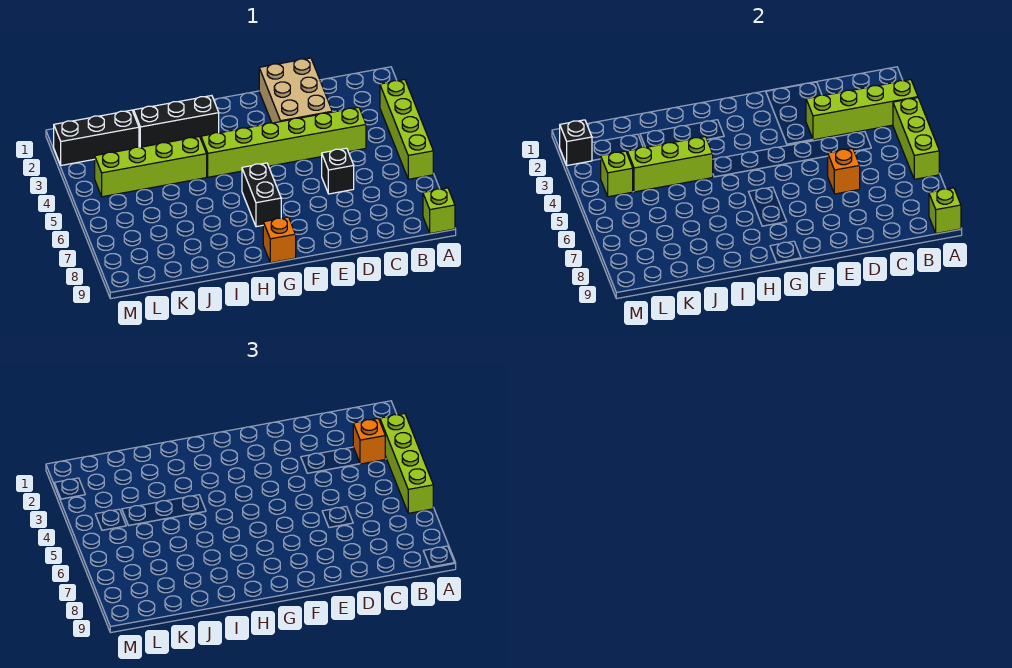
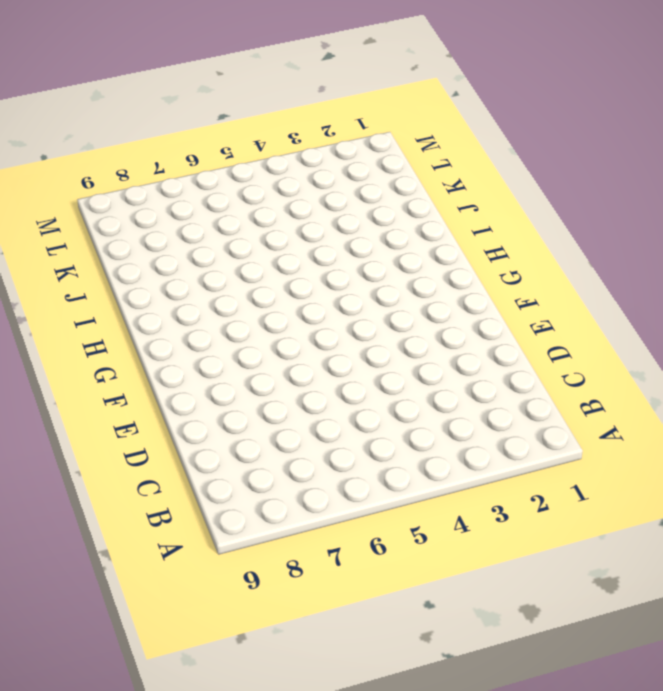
none -> lime brick A3:A6 level 1
none -> lime brick A9 level 1
none -> lime brick C4:H4 level 1

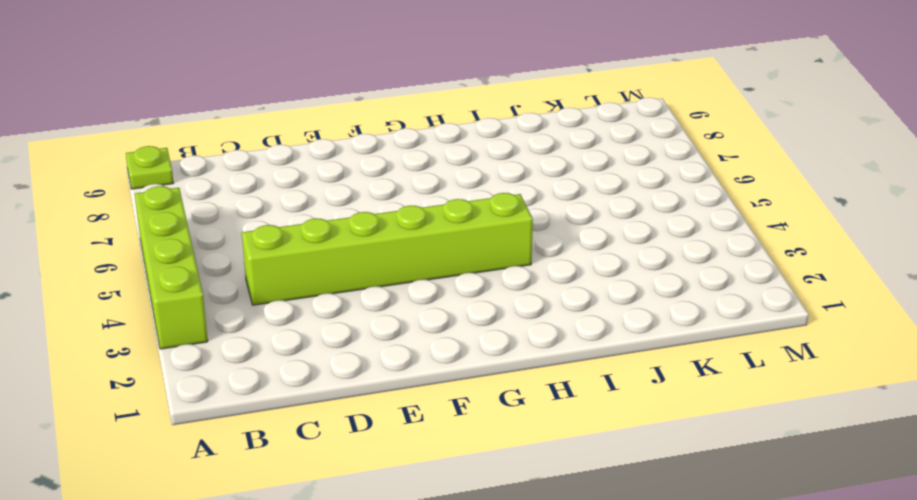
lime plate A9 level 1 -> lime brick A9 level 1
none -> tan brick D1:E3 level 1
none -> black brick D6 level 1
none -> black brick G6:G7 level 1

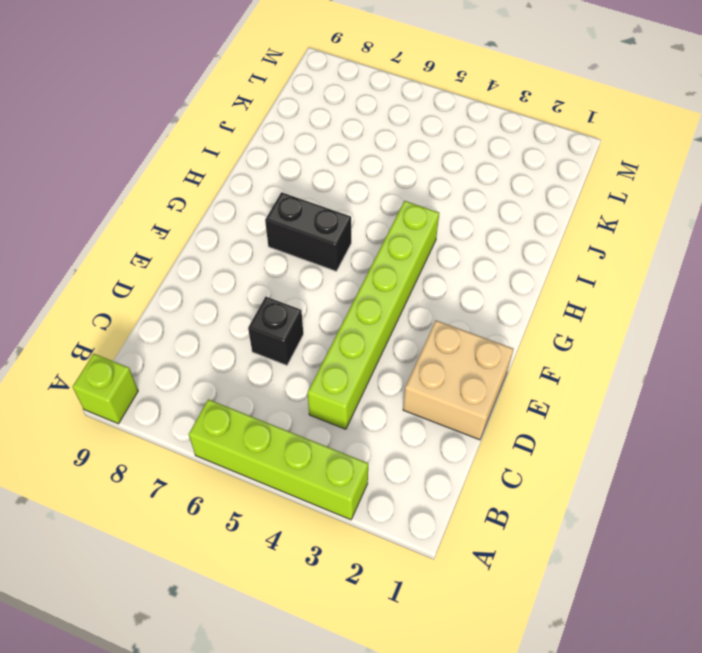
tan brick D1:E2 level 1 -> tan brick D1:E3 level 1
none -> orange brick G9 level 1
none -> black brick H2:J2 level 1
none -> lime brick I4:L4 level 1

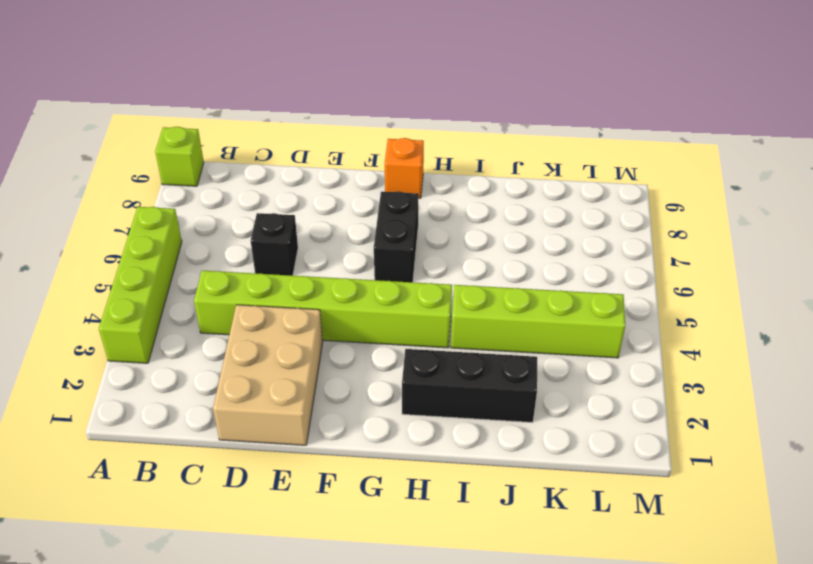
none -> black brick K2:M2 level 1
none -> lime brick A3:D3 level 2
none -> lime brick A4:A6 level 2

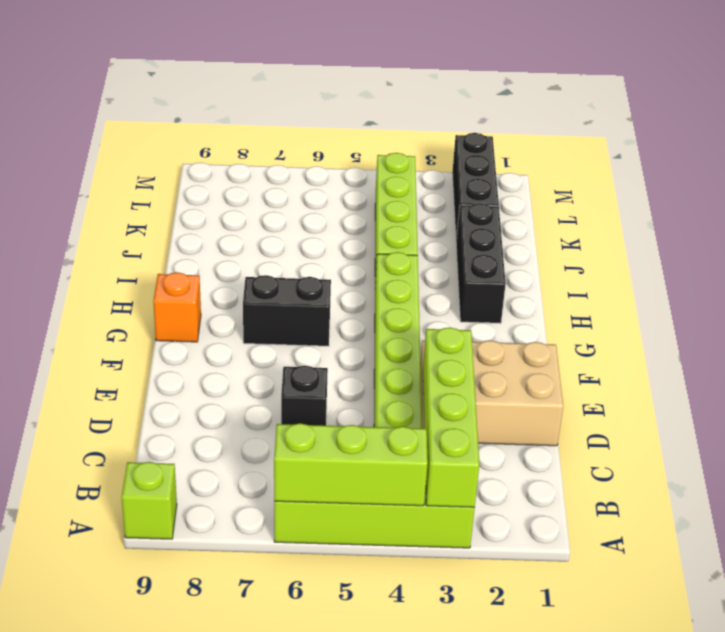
none -> lime brick A9 level 2
none -> orange brick D6 level 2
none -> lime brick I4:K4 level 2

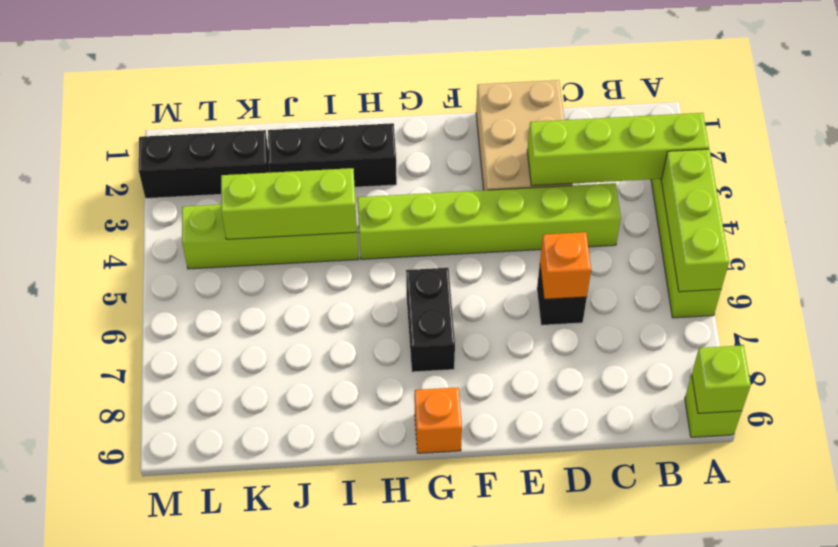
none -> lime brick L4 level 2
none -> black brick M2 level 2
none -> lime brick A3:A6 level 3

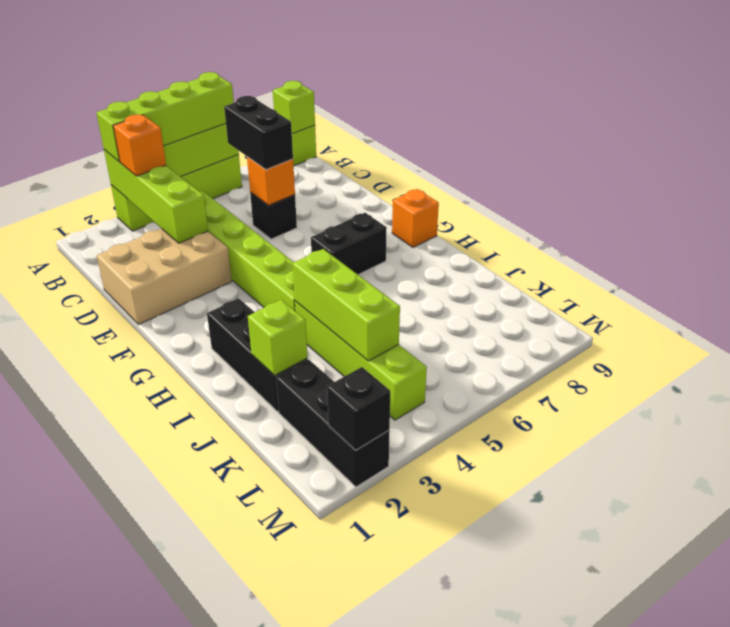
black brick C6:D6 level 3 -> none
lime brick J2 level 2 -> lime brick L4 level 2

